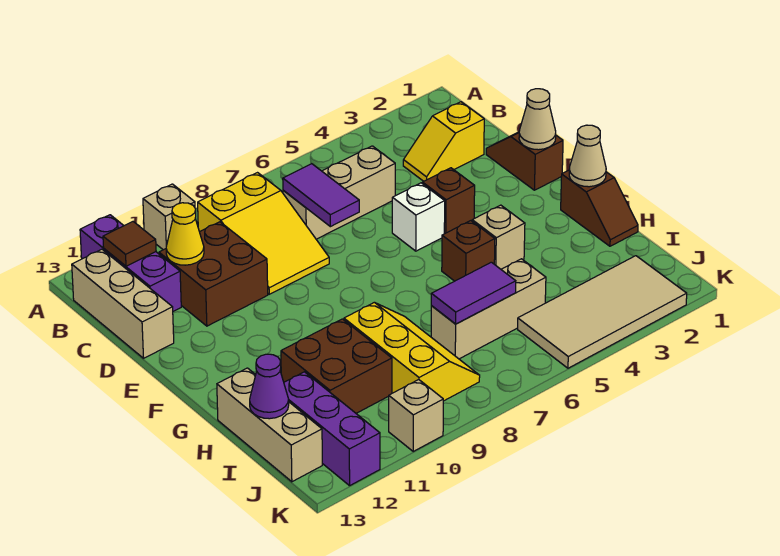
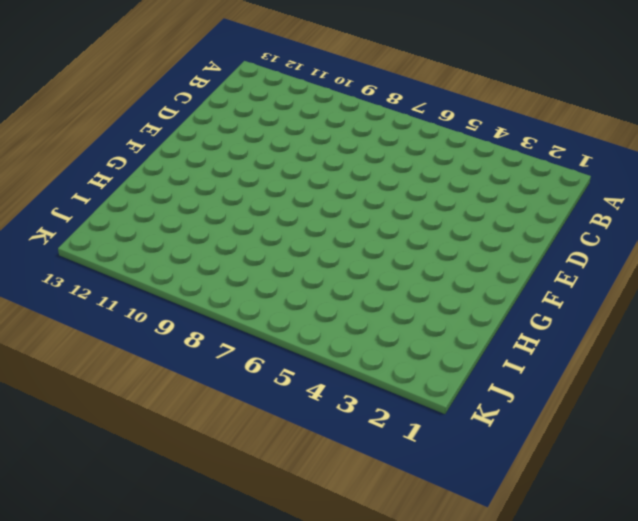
none -> tan brick A10 level 1
none -> purple brick A12:C12 level 1
none -> yellow slope B8:D9 level 1 top B

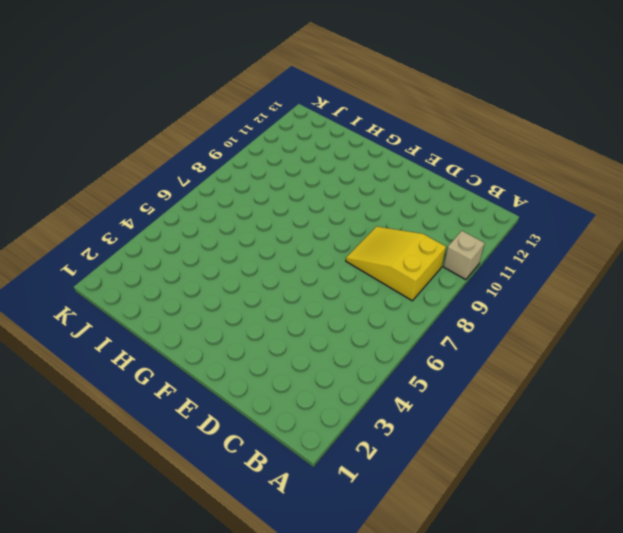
none -> purple brick A12:C12 level 1
none -> tan brick B13:D13 level 1
none -> yellow slope C2:C3 level 1 top 2

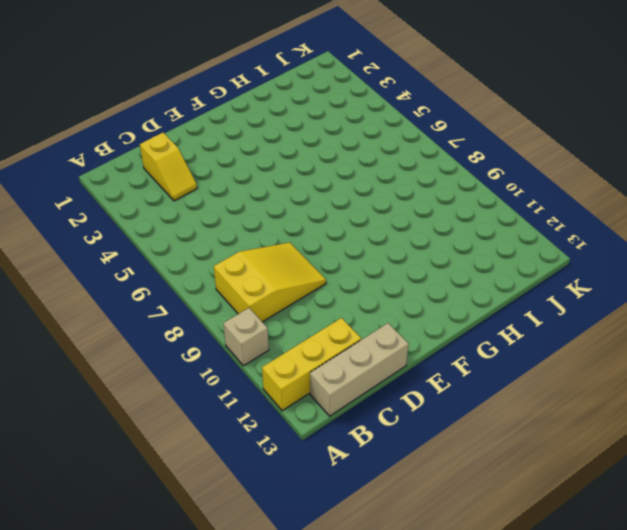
yellow brick A12:C12 level 1 -> purple brick A12:C12 level 1
none -> tan brick C5:C7 level 1
none -> brown brick C10:D11 level 1
none -> brown slope D1:E1 level 1 top E

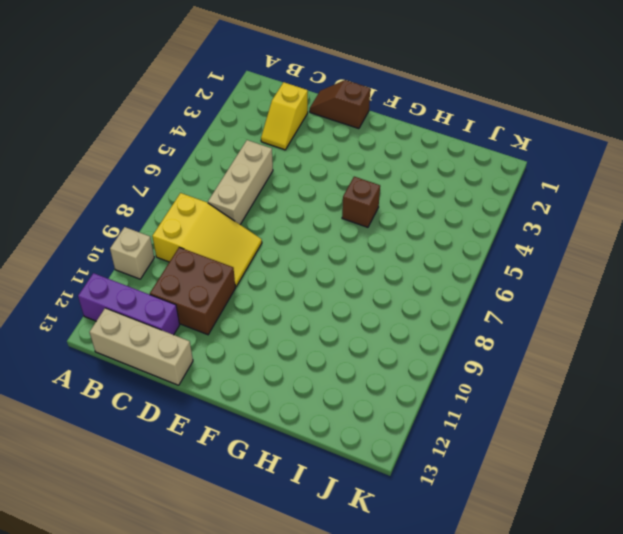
none -> brown brick E4 level 1
none -> white brick E5 level 1
none -> brown slope G1:H1 level 1 top G

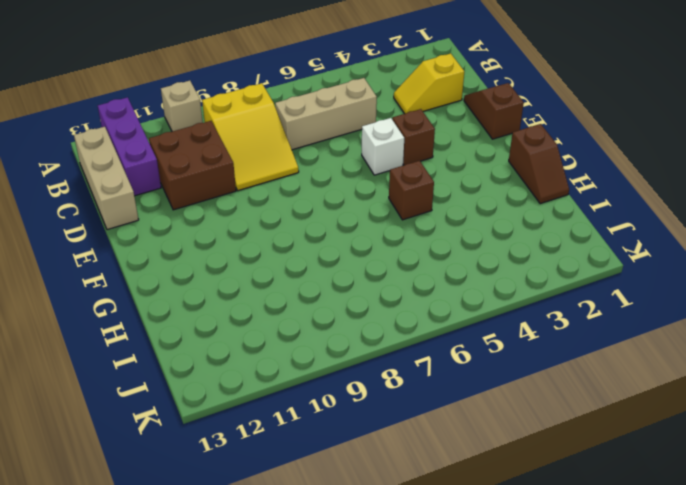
none -> tan brick G4 level 1
none -> yellow slope H8:J9 level 1 top 9
none -> brown brick H10:I11 level 1

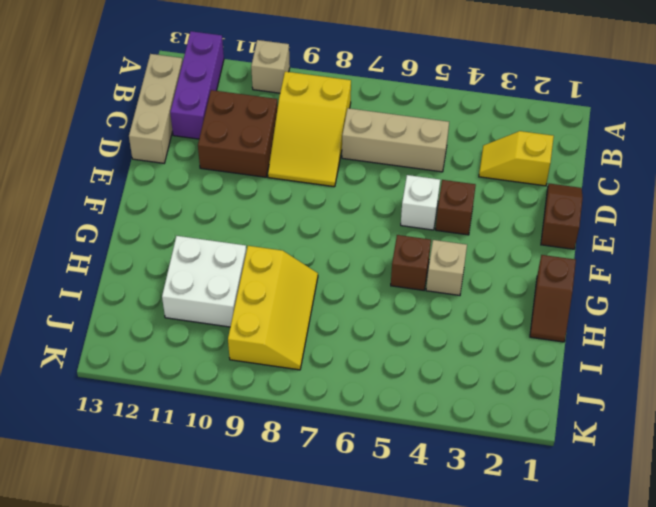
white brick H10:I11 level 1 -> brown brick H10:I11 level 1
none -> tan brick H13:J13 level 1
none -> tan brick I5:I7 level 1
none -> purple brick I12:K12 level 1

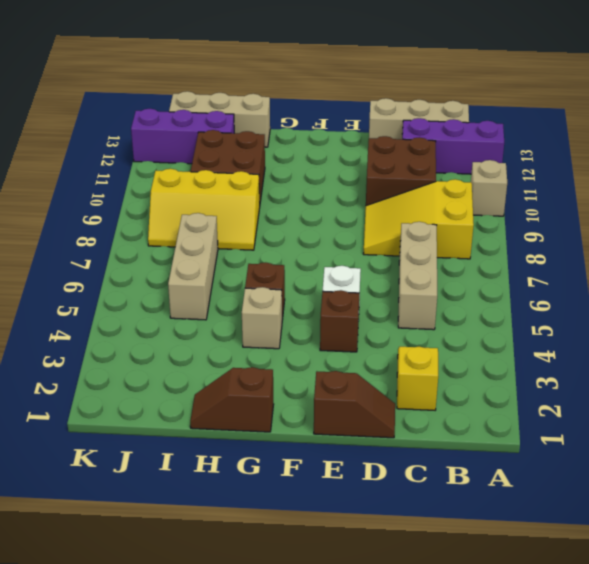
none -> tan tile J2:K5 level 1
none -> tan brick K10 level 1
none -> brown tile B12 level 2

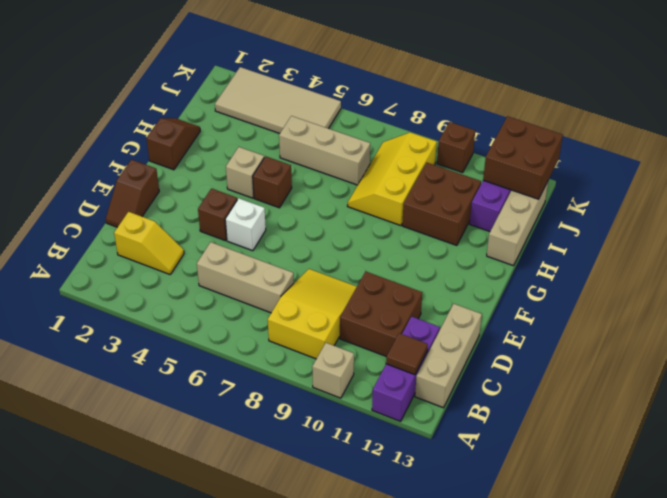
brown brick J12:K13 level 2 -> none
brown brick K10 level 1 -> tan brick K10 level 1
none -> purple tile C7:D7 level 2
none -> yellow cone C11 level 2
none -> tan cone E1 level 2

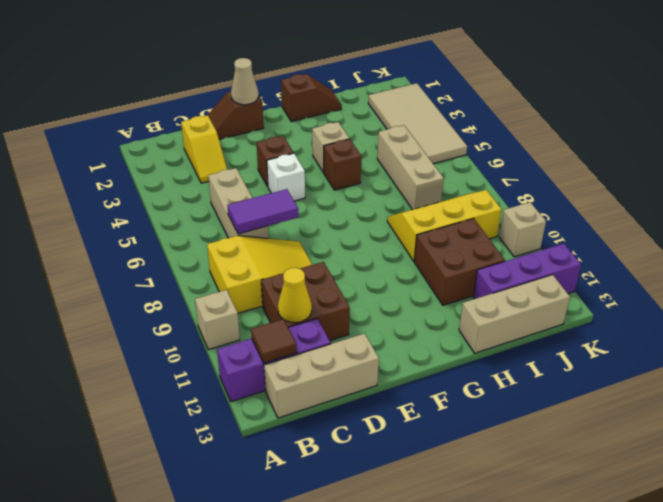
none -> tan cone G1 level 2
none -> purple tile I6:I7 level 2
none -> purple cone I13 level 2

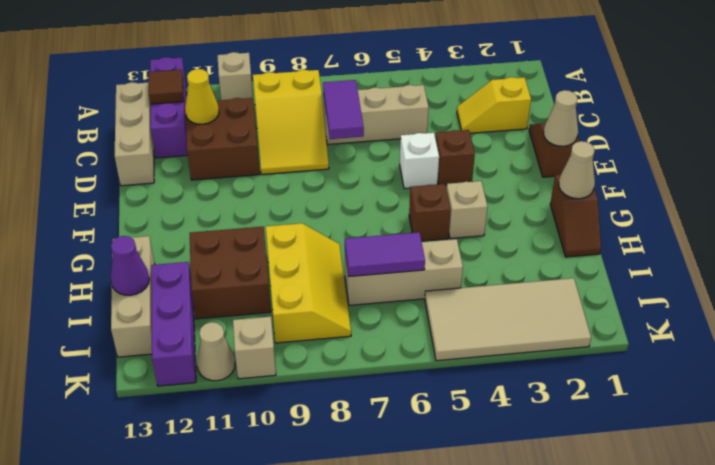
tan cone K11 level 1 -> none

